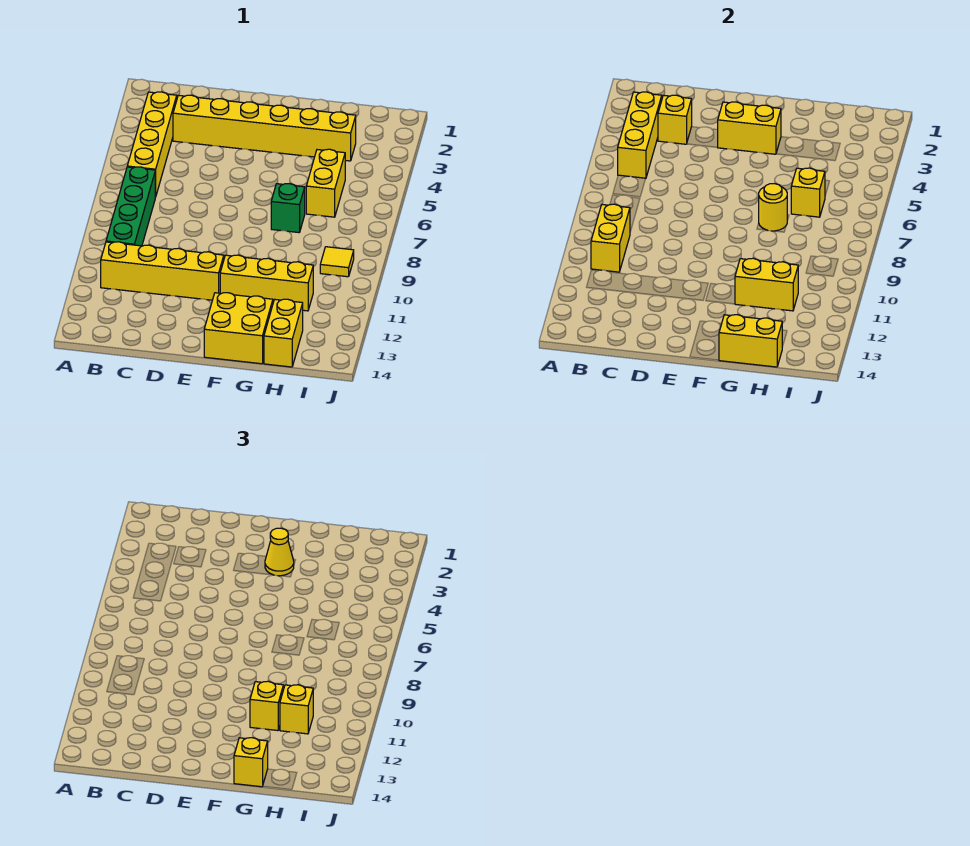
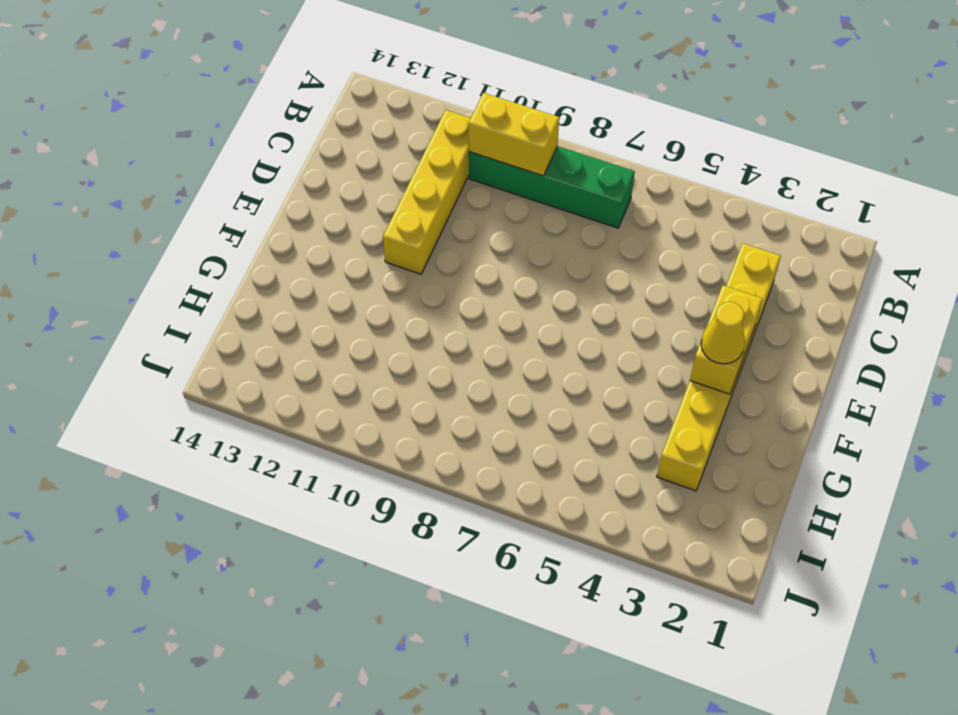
none -> yellow brick B3:B6 level 1
none -> yellow brick F11:H11 level 1
none -> yellow brick F13:G14 level 1

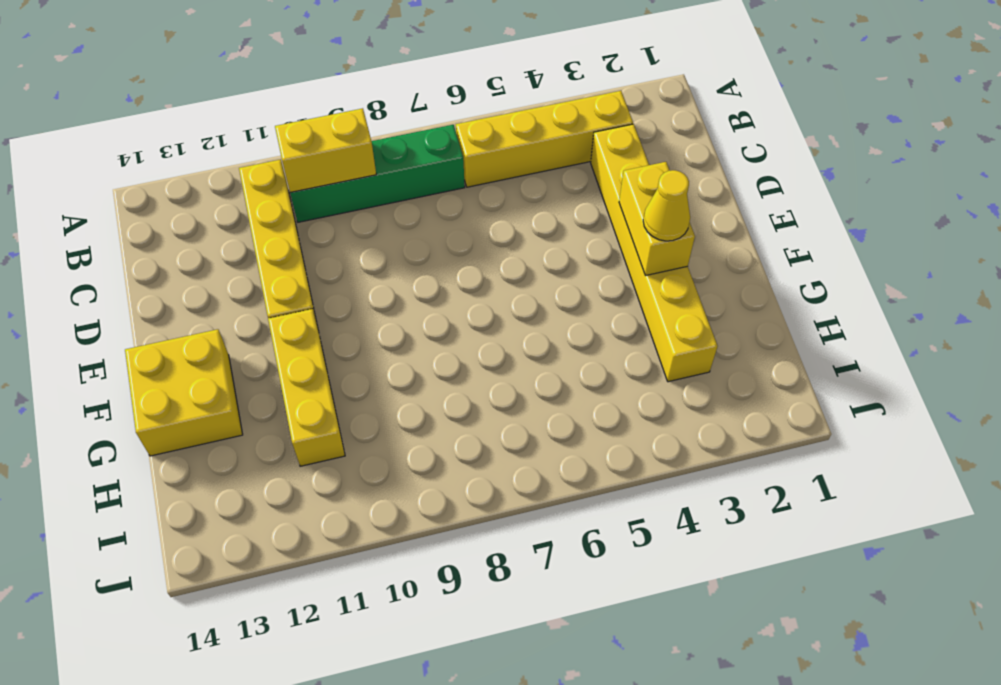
none -> green brick G7 level 1
none -> yellow brick H5:H6 level 1
none -> yellow brick H13:H14 level 1

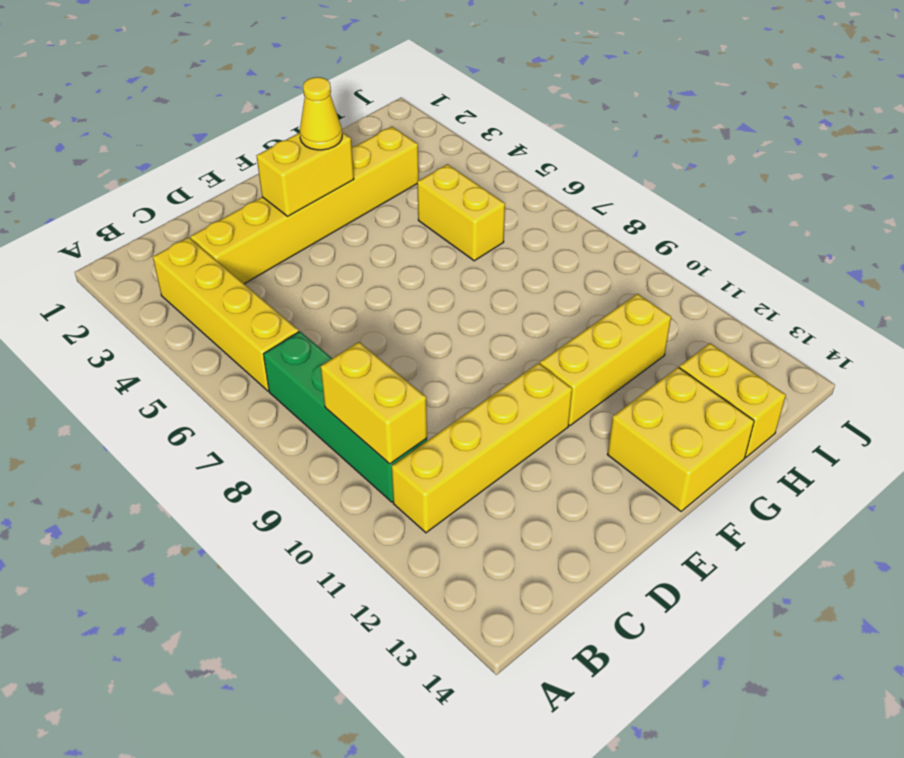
none -> green brick G7 level 1
none -> yellow tile I9 level 1
none -> yellow brick B3:B5 level 2

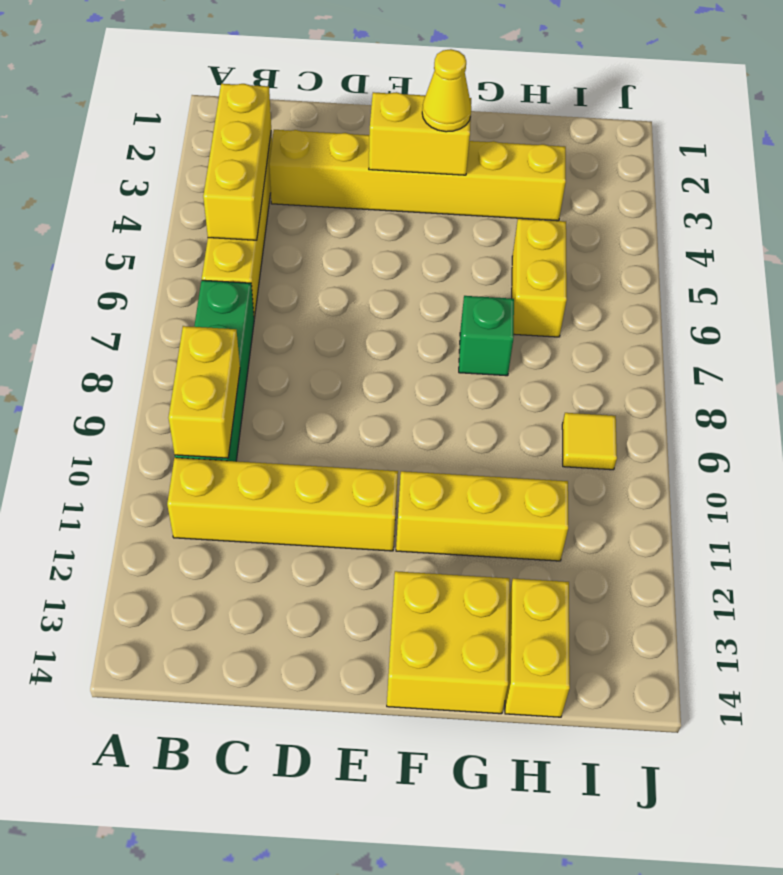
none -> yellow brick C3 level 2
none -> yellow round brick G7 level 2
none -> yellow brick G11:H11 level 2

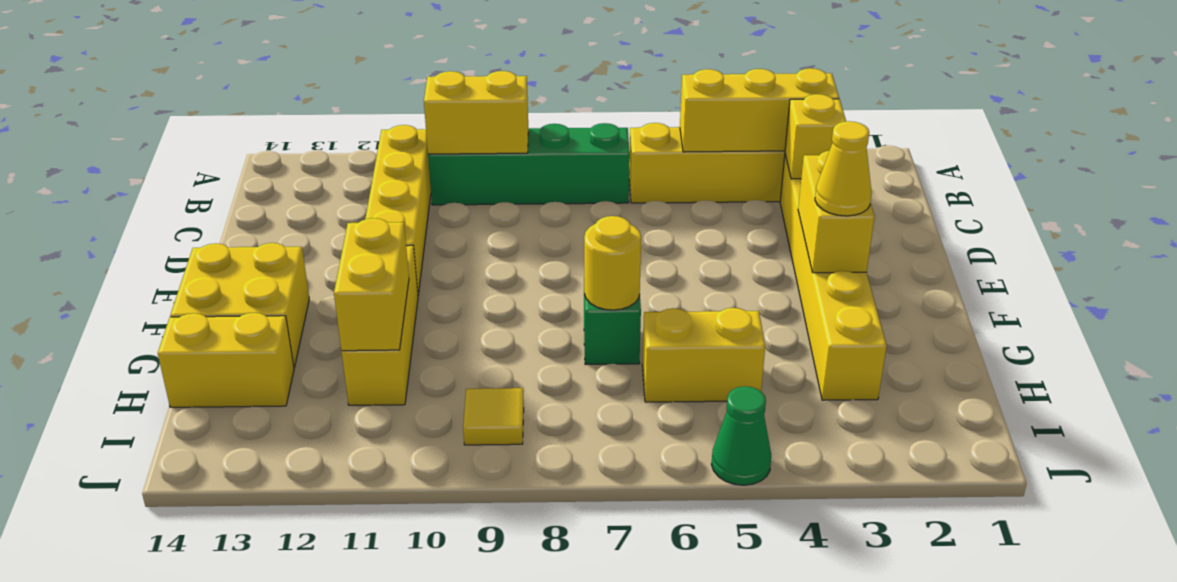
green cone J5 level 1 -> none
none -> yellow brick G14:H14 level 2
none -> yellow brick H6 level 2
none -> yellow brick G11 level 3

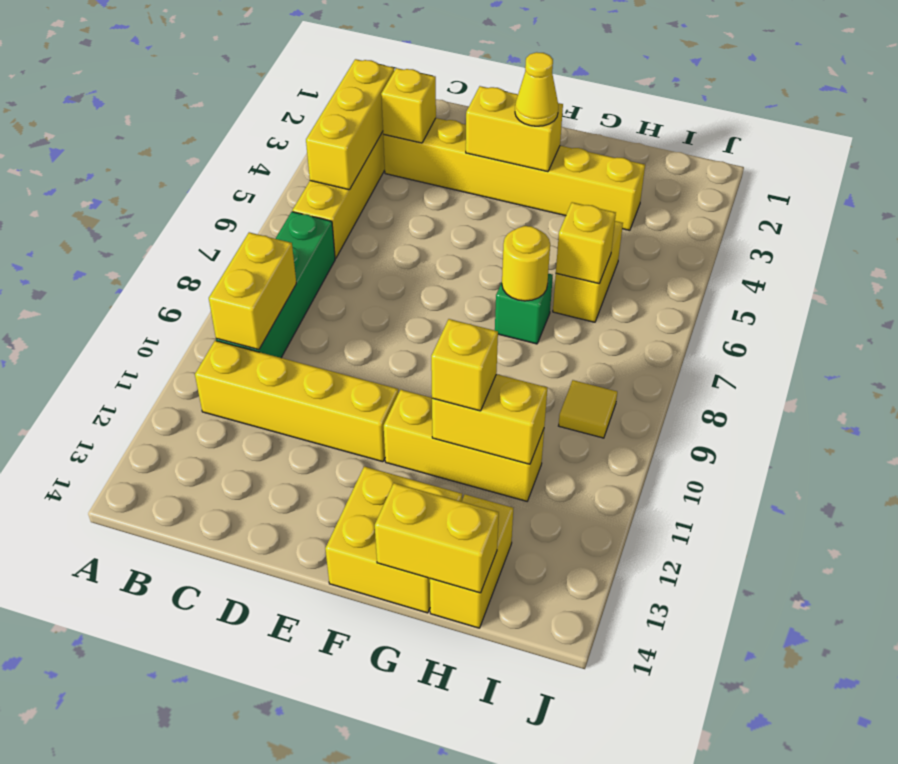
none -> yellow brick G14 level 3
none -> yellow brick H11 level 3

